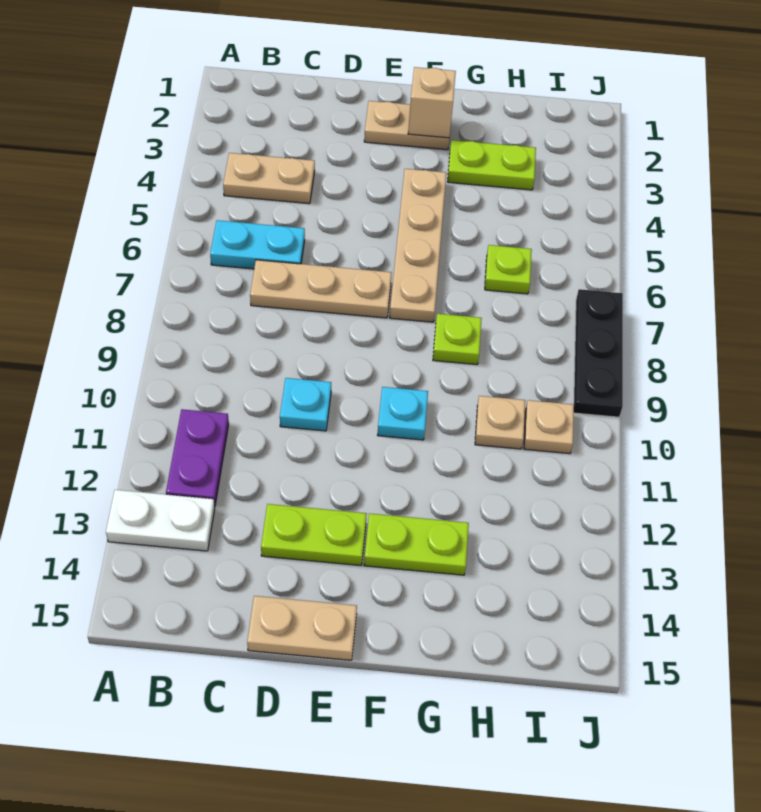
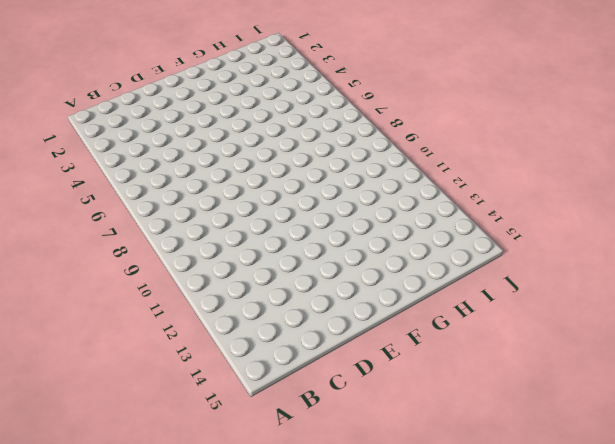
none -> white plate A13:B13 level 1
none -> tan plate B4:C4 level 1
none -> cyan plate B6:C6 level 1

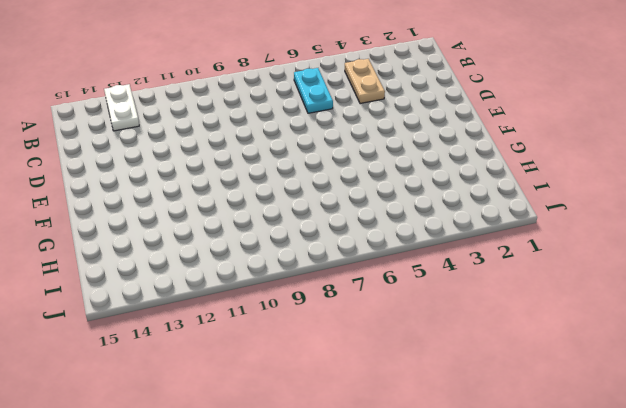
none -> purple plate B11:B12 level 1
none -> tan plate C7:E7 level 1
none -> cyan plate D10 level 1

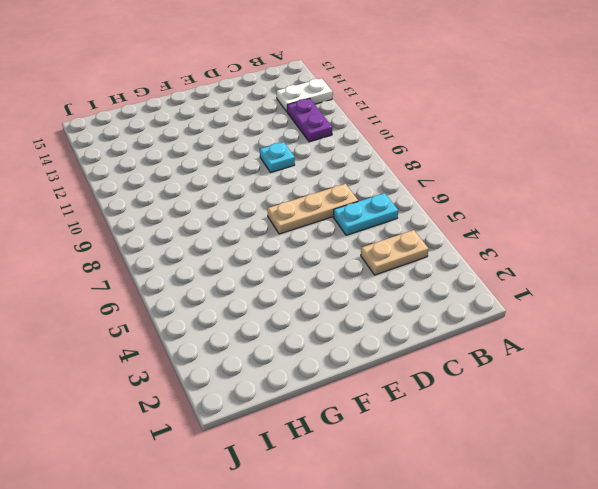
none -> lime plate D13:E13 level 1
none -> tan plate D15:E15 level 1
none -> tan plate E2:F2 level 1

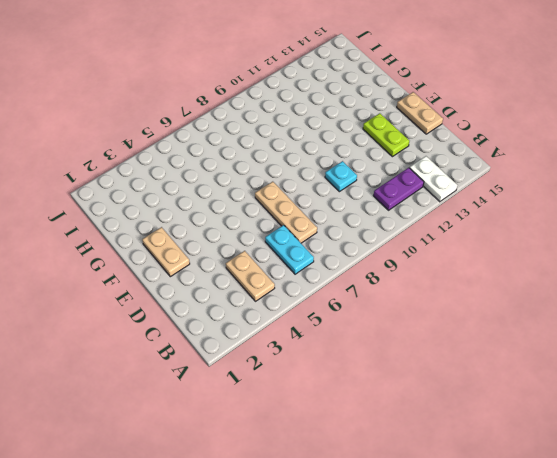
none -> tan plate F4:F7 level 1
none -> cyan plate F10 level 1
none -> lime plate F13:G13 level 1

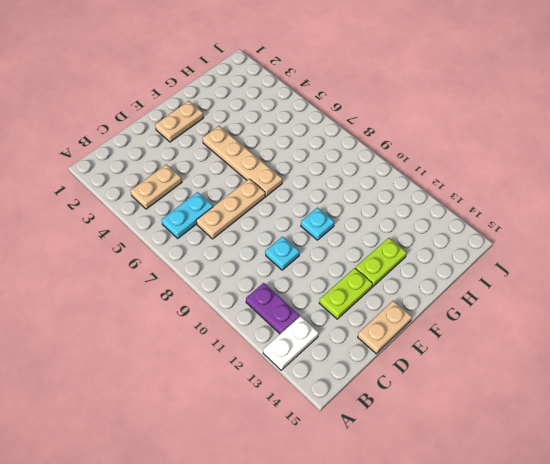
none -> lime plate G3:H3 level 1
none -> lime plate G8 level 1
none -> lime plate H6 level 1

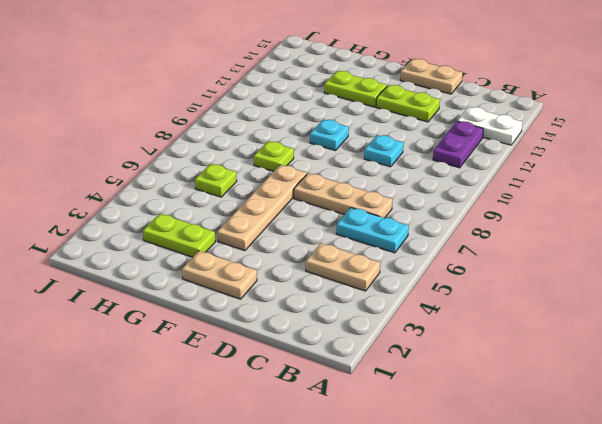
none -> tan plate H10 level 1
none -> tan plate I10 level 1
none -> black plate J7:J9 level 1

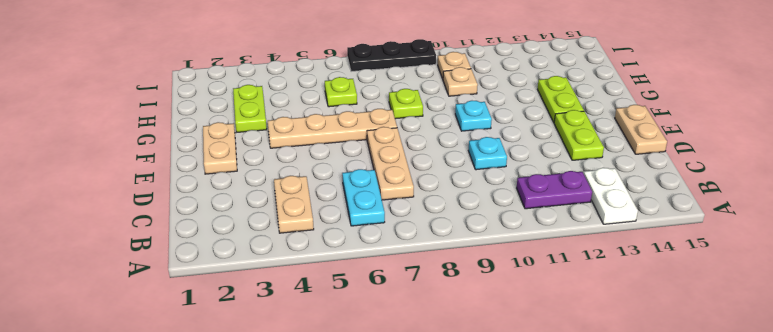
none -> tan brick F2 level 2

